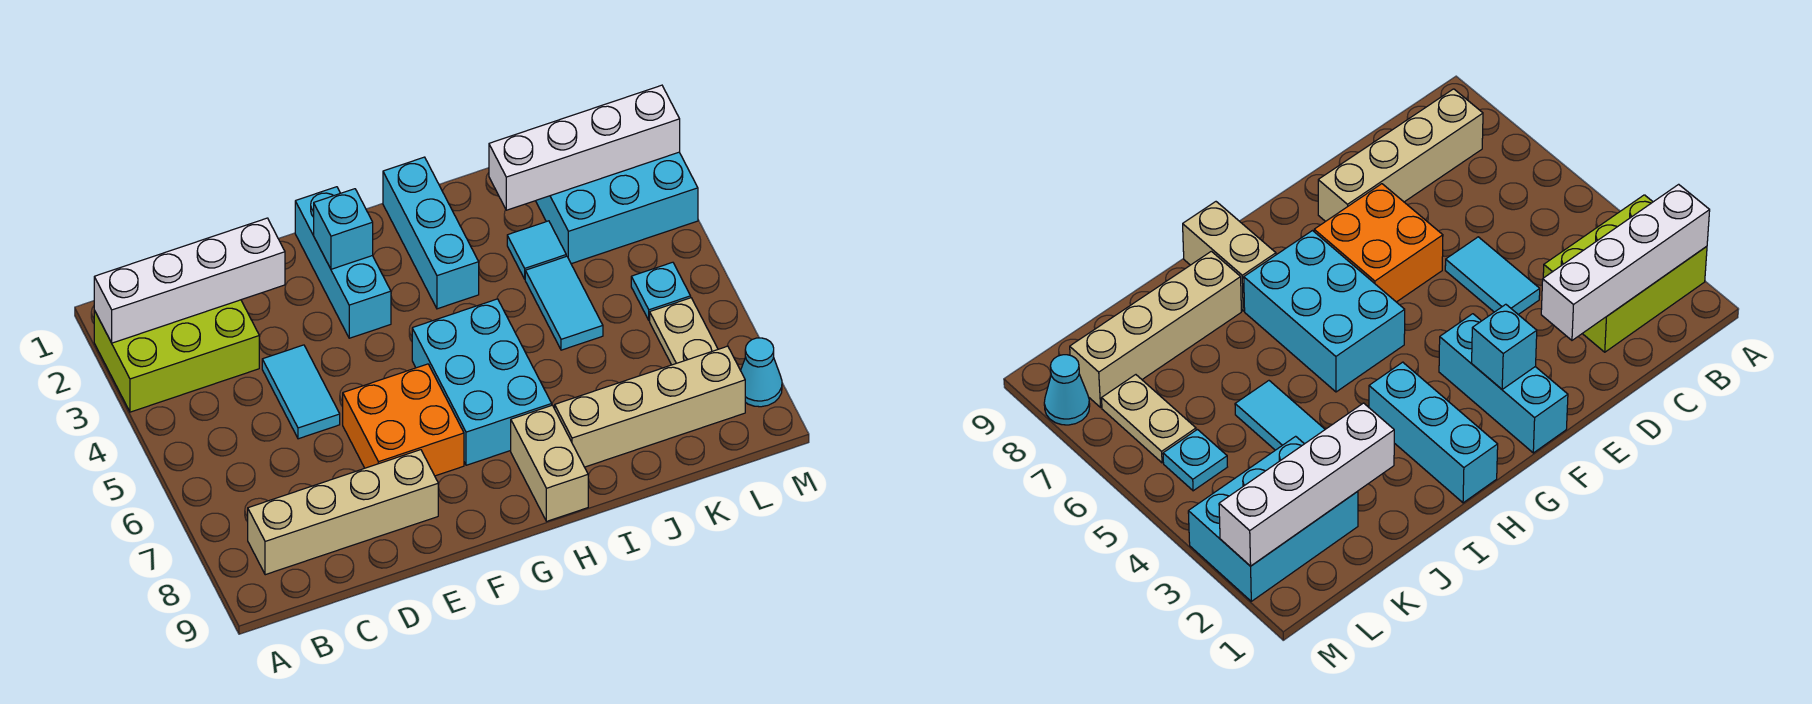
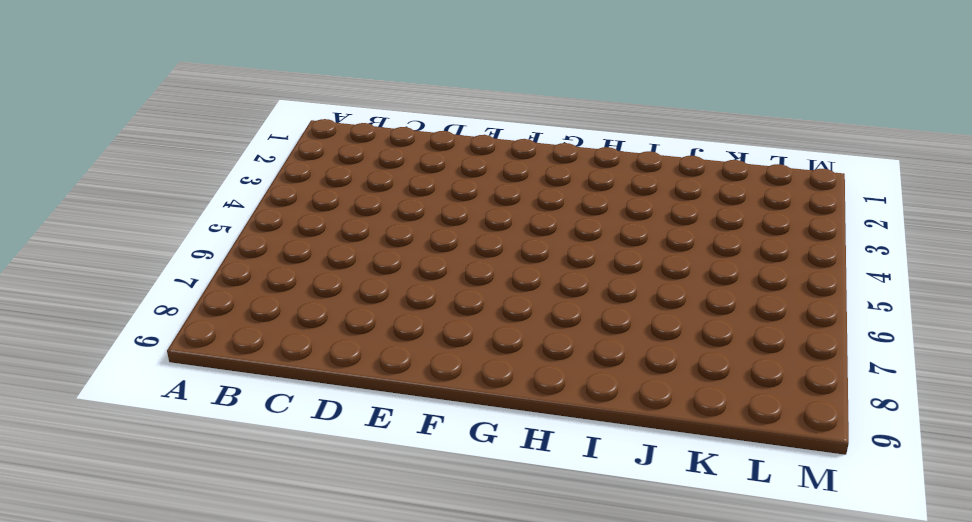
none -> lime brick A2:C3 level 1
none -> tan brick B8:E8 level 1
none -> cyan tile D4:D5 level 1

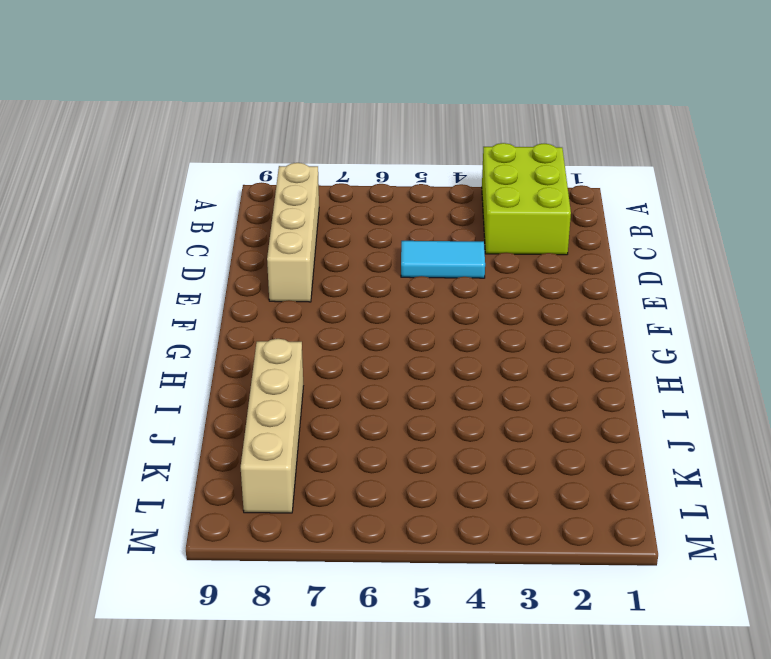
none -> orange brick E6:F7 level 1
none -> cyan brick F1:F3 level 1
none -> cyan brick G5:H7 level 1

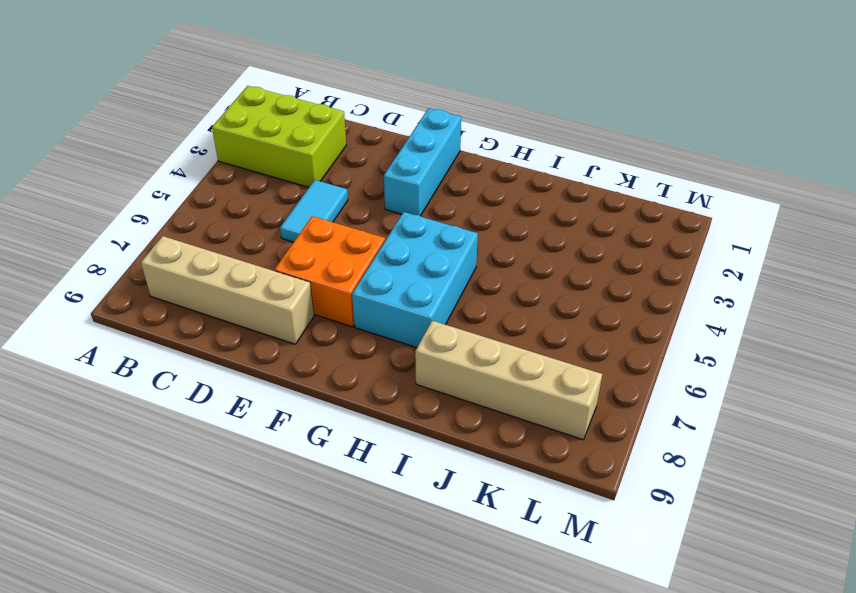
none -> cyan brick H1:H3 level 1
none -> tan brick H8:H9 level 1
none -> cyan tile J3 level 1

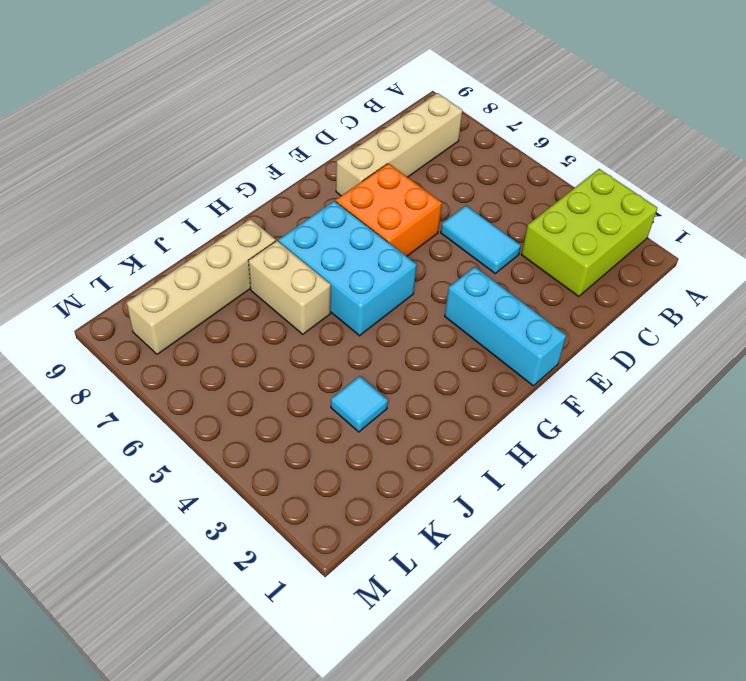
tan brick I6:I7 level 1 -> tan brick H8:H9 level 1
none -> cyan brick H1:H3 level 1
none -> cyan tile J4:J5 level 1
none -> cyan brick K2:M3 level 1

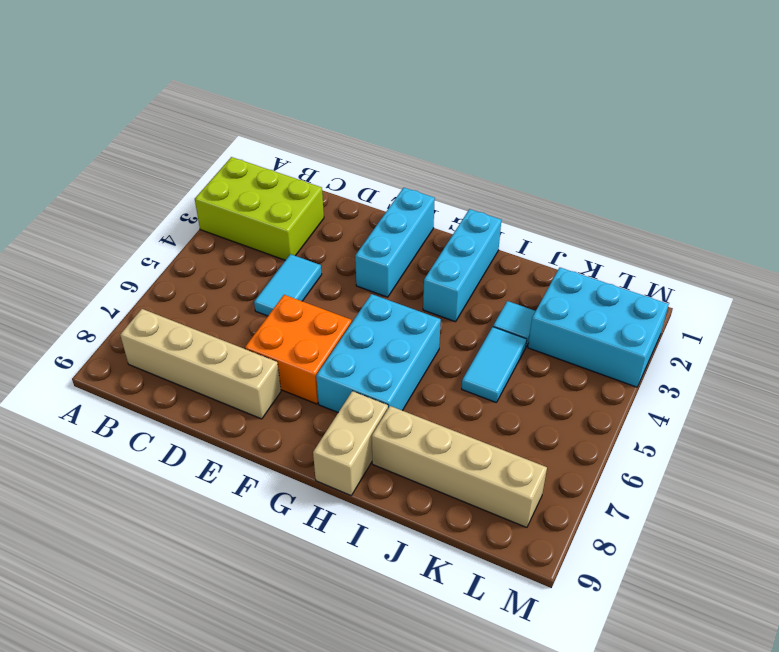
none -> cyan plate L5 level 1
none -> tan plate L6:L7 level 1
none -> cyan cone M8 level 1

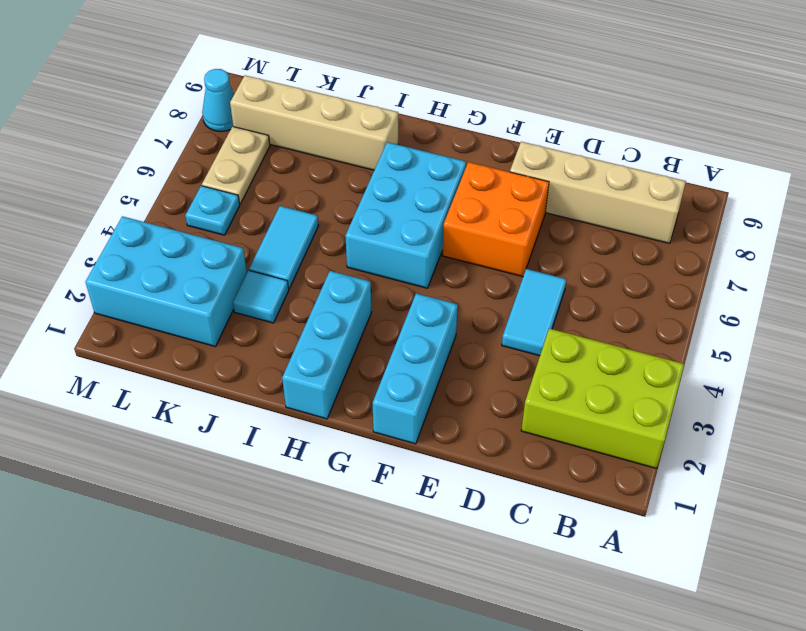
none -> tan brick H8:H9 level 1
none -> white brick A2:D2 level 2
none -> cyan brick F2 level 2

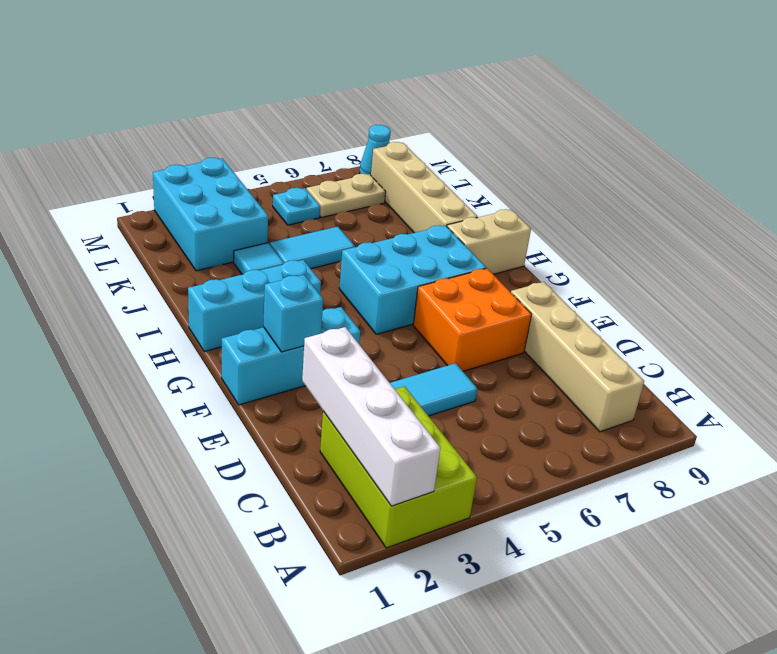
none -> white brick J2:M2 level 2

